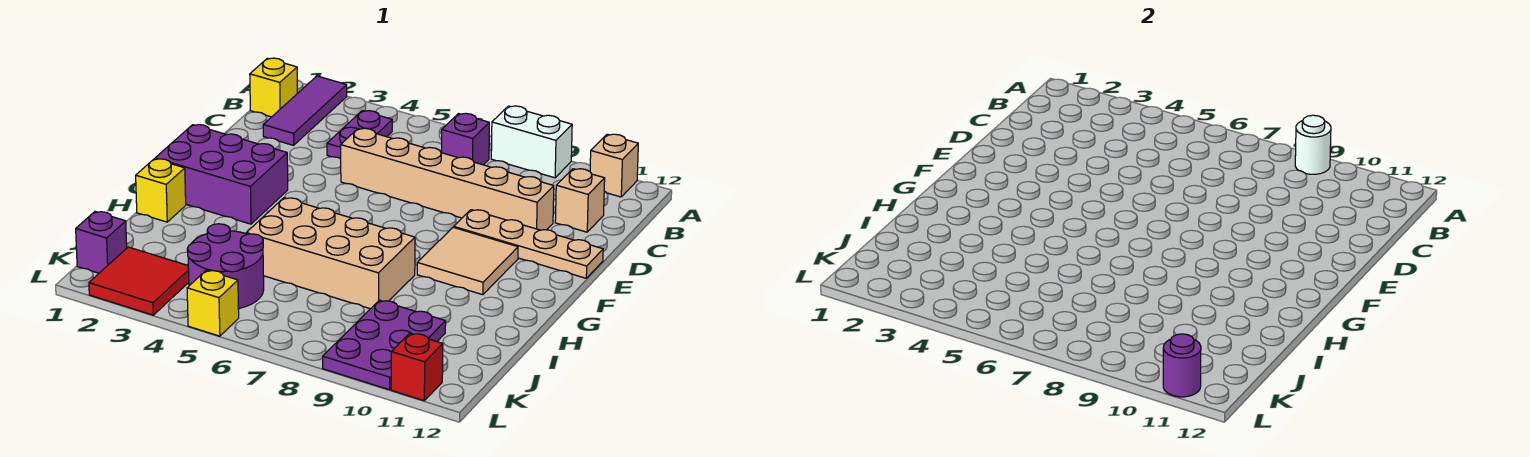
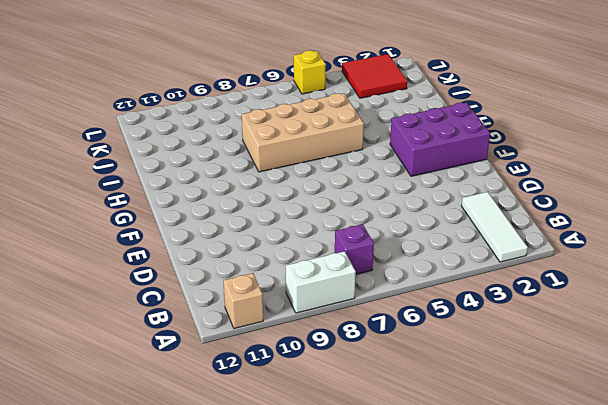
white tile A2:C2 level 1 -> purple tile A2:C2 level 1
none -> yellow brick B1 level 1
none -> purple plate B4:C4 level 1
none -> tan brick C11 level 1

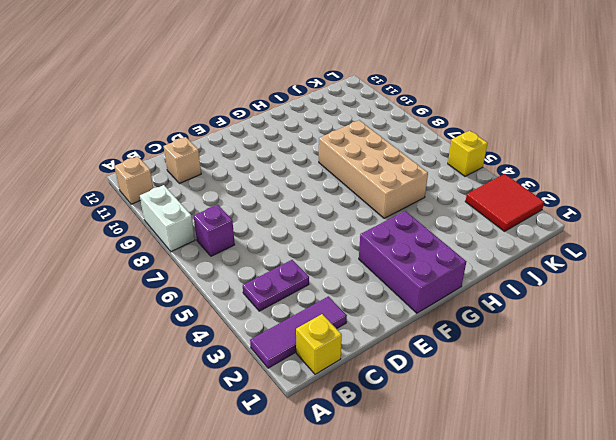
none -> tan brick D5:D10 level 1
none -> tan plate E9:E12 level 1
none -> tan tile F9:G10 level 1

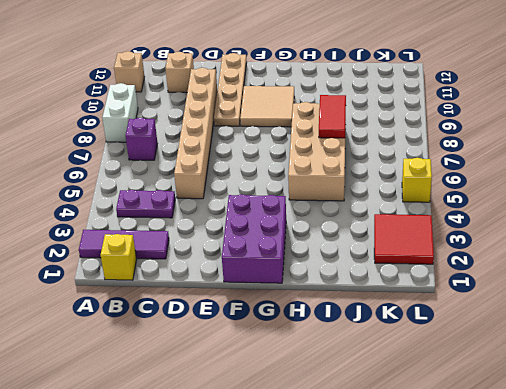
red tile I7:I8 level 2 -> none
none -> yellow brick H1 level 1
none -> purple round brick J4:K5 level 1
none -> purple plate J9:L10 level 1

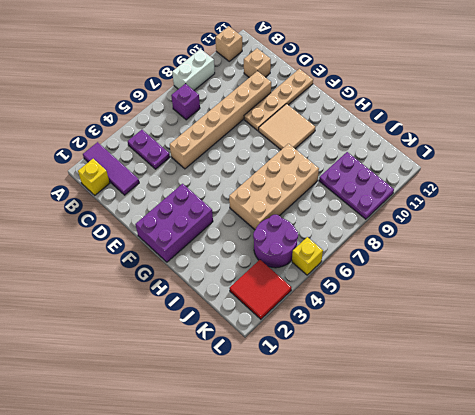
none -> yellow brick H1 level 1
none -> purple brick K1 level 1
none -> red brick L11 level 1

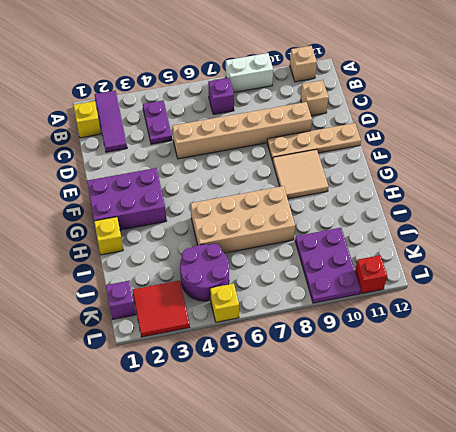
none -> white round brick A9 level 2
none -> purple round brick L11 level 2

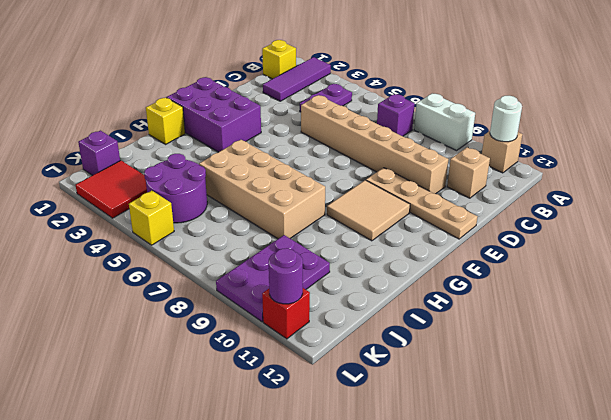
white round brick A11 level 2 -> white round brick A9 level 2

